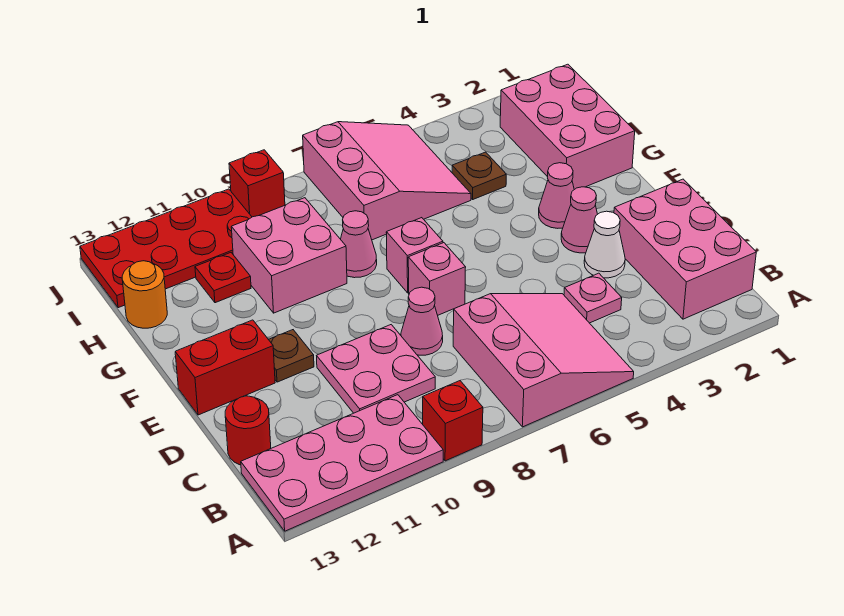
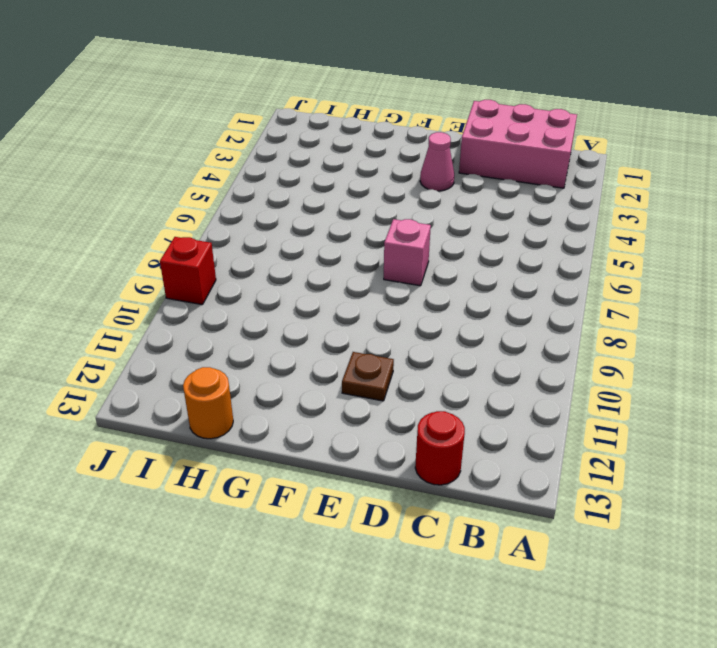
none -> pink slope A5:C7 level 1 top 7
none -> red brick A9 level 1
none -> pink plate A10:B13 level 1

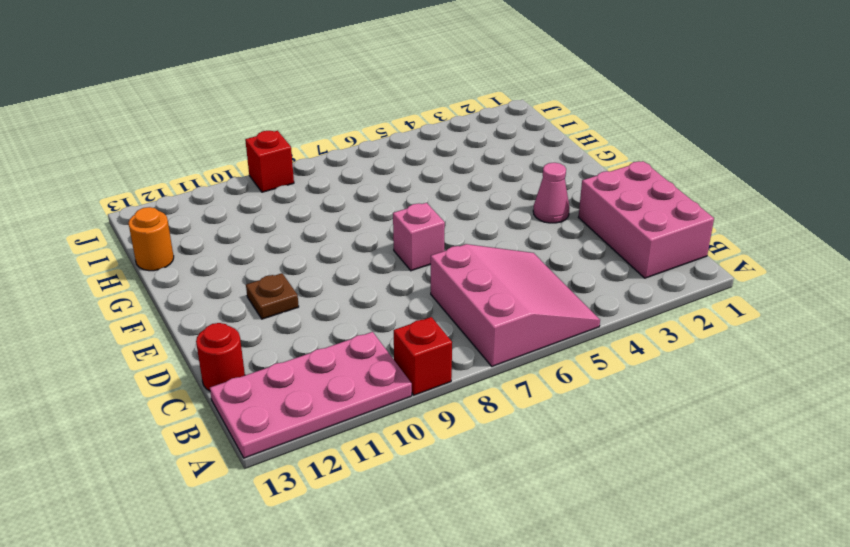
none -> pink plate C4 level 1
none -> pink plate C9:D10 level 1
none -> white cone D3 level 1

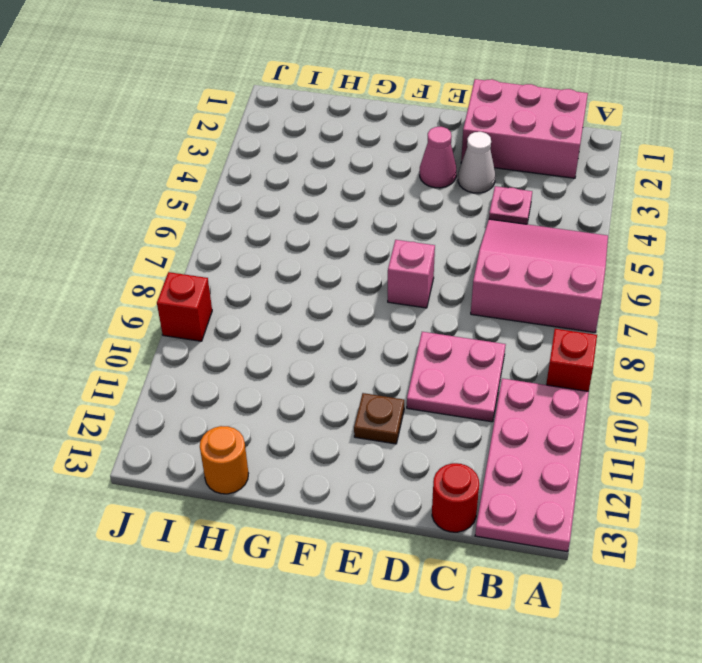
none -> pink cone D8 level 1
none -> red brick E12:E13 level 1
none -> pink cone F3 level 1

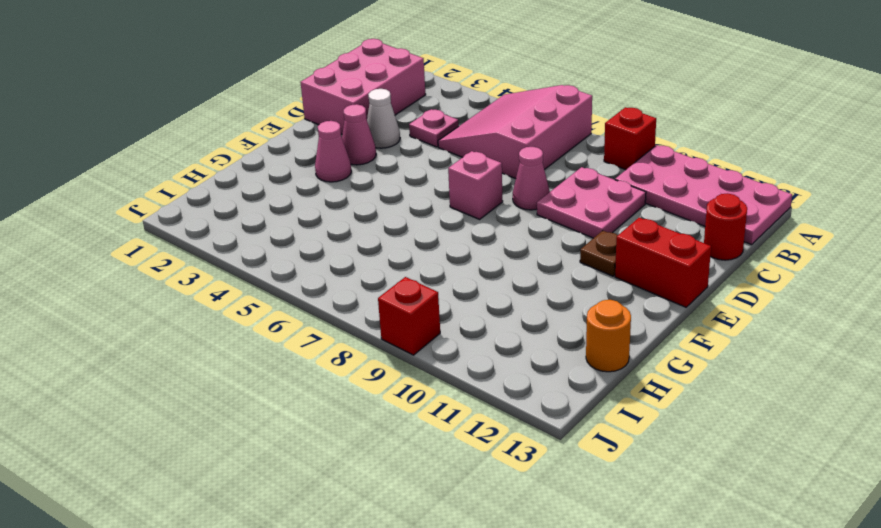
none -> pink brick F7 level 1
none -> pink brick G1:I2 level 1
none -> pink cone G8 level 1

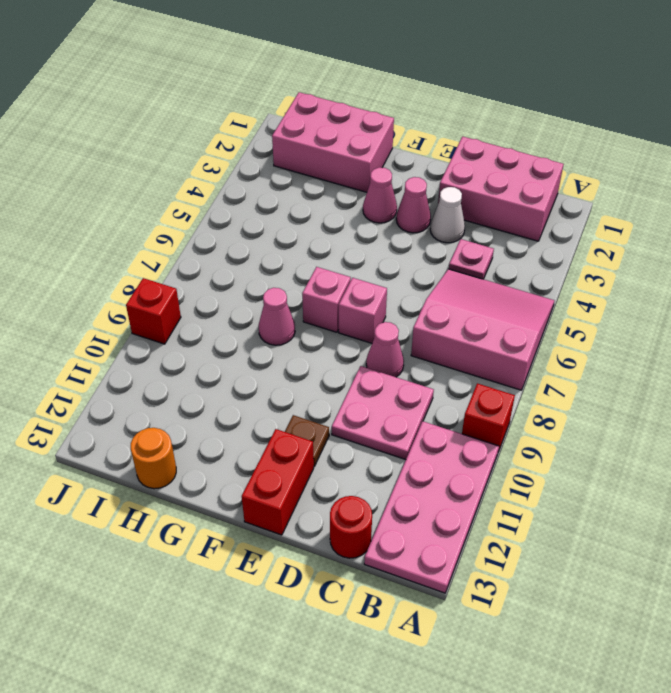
none -> pink brick G9:H10 level 1
none -> brown plate H4 level 1
none -> pink slope H5:J7 level 1 top 7

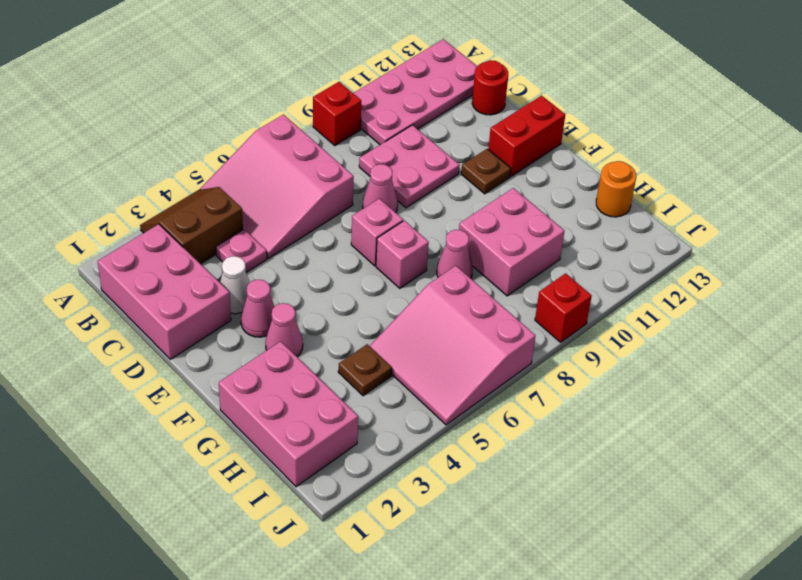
brown slope A3:B4 level 1 top B -> none
none -> red plate H11 level 1
none -> red plate I10:J13 level 1

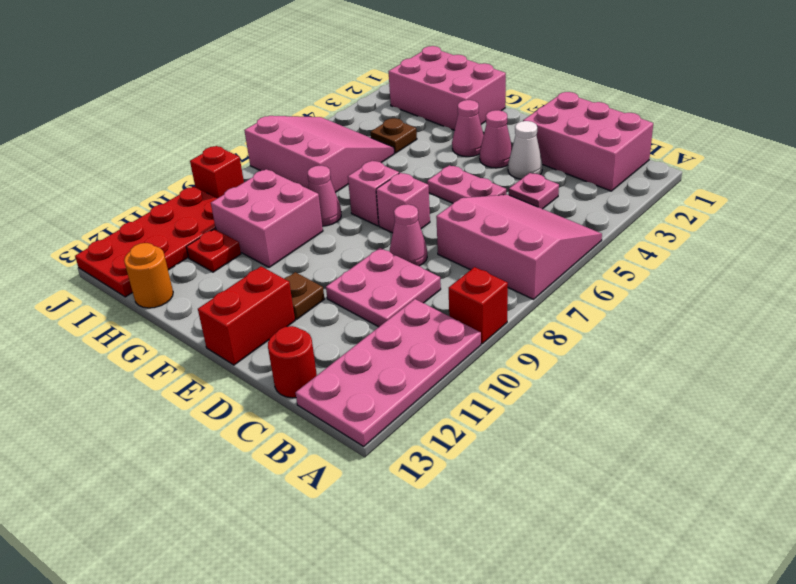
pink plate D5:E5 level 1 -> none

